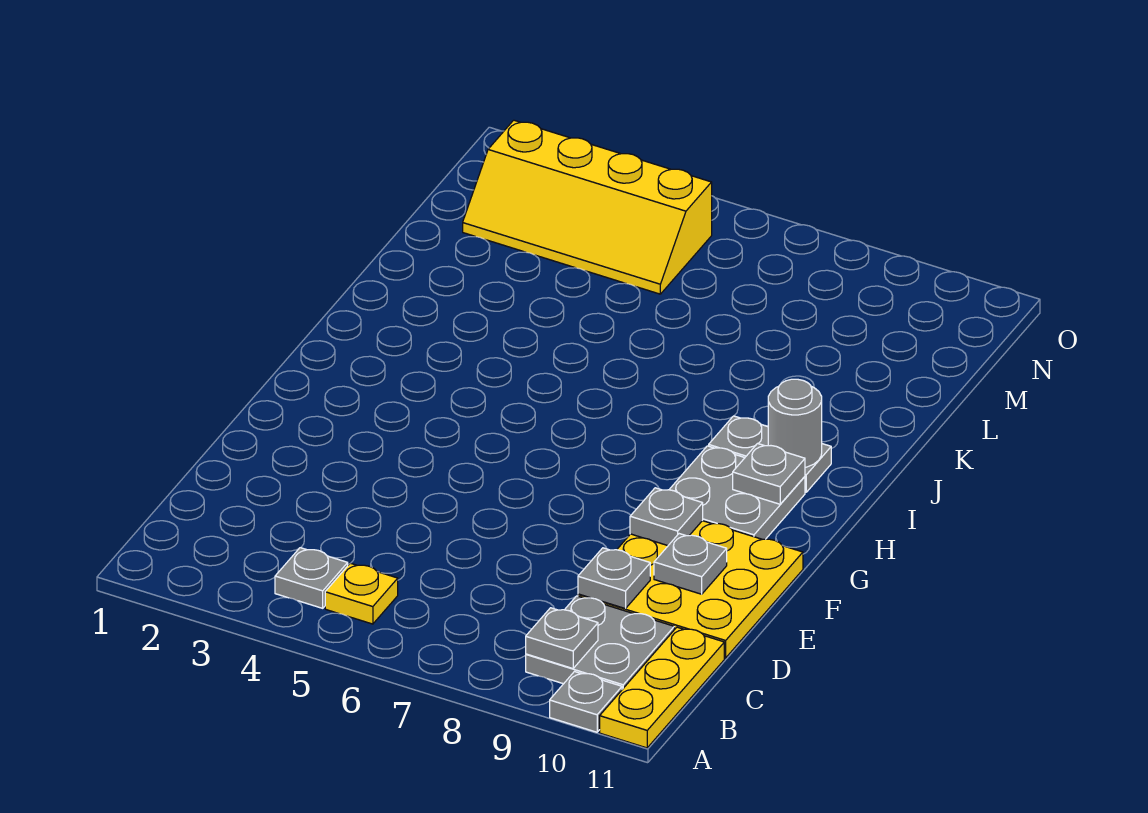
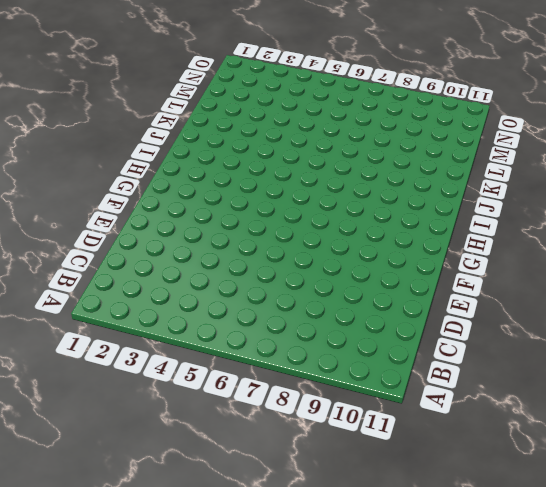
none -> grey plate A10 level 1
none -> yellow plate A11:C11 level 1
none -> grey plate B4 level 1

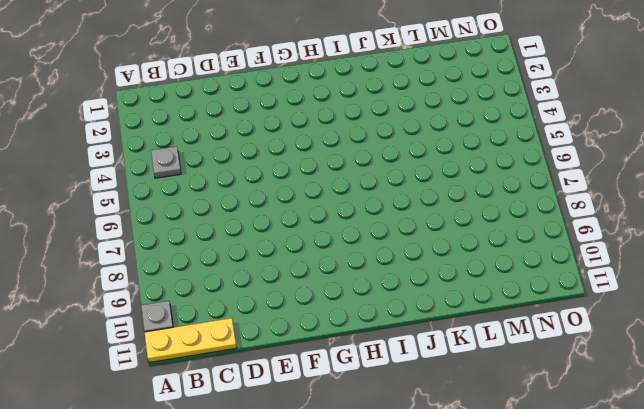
none -> yellow plate B5 level 1
none -> grey plate B9:C10 level 1
none -> yellow plate D9:F11 level 1

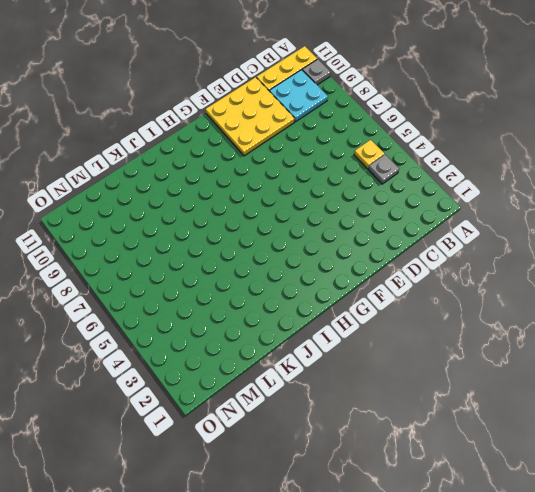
cyan plate B9:C10 level 1 -> grey plate B9:C10 level 1
none -> grey plate G9:H10 level 1
none -> grey plate I9:I10 level 1
none -> yellow slope M2:N5 level 1 top N

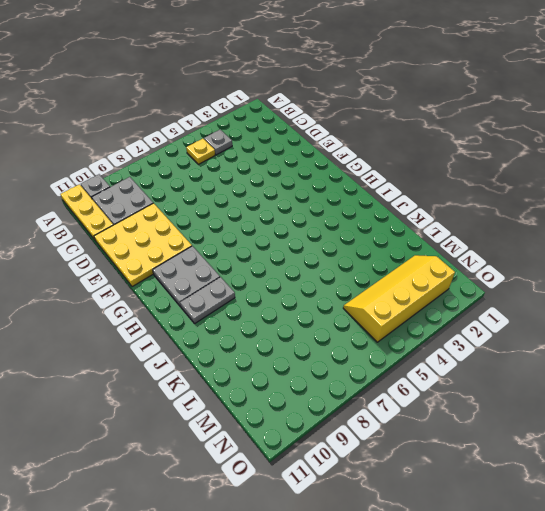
none -> grey plate B9 level 2
none -> grey plate D9 level 2
none -> grey plate E10 level 2

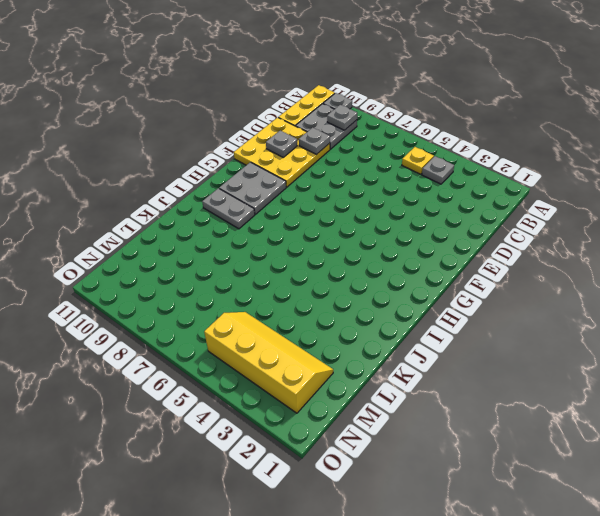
none -> grey plate F9 level 2
none -> grey plate H10 level 2
none -> grey round brick I10 level 2

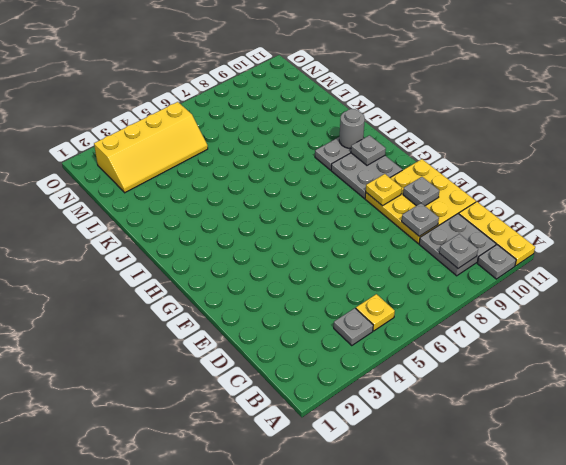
yellow plate F9 level 2 -> grey plate F9 level 2

